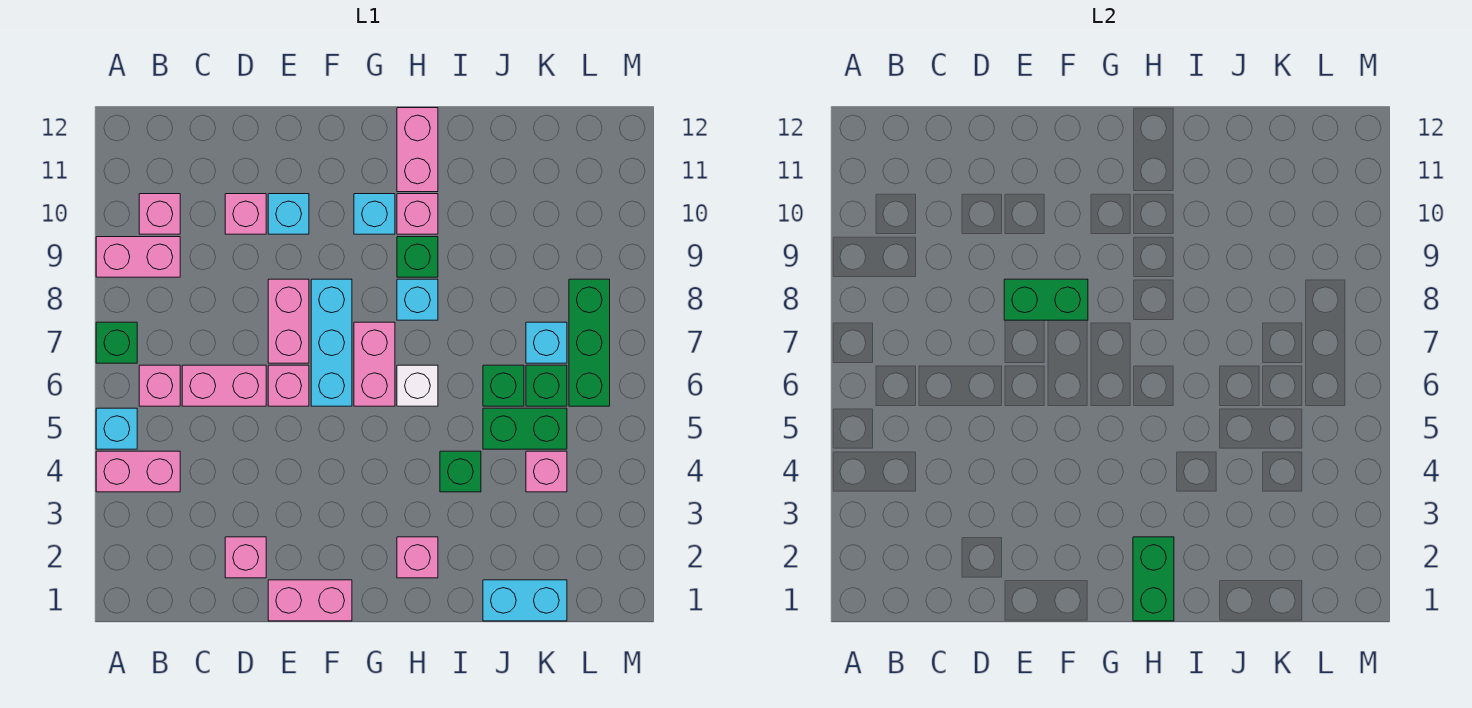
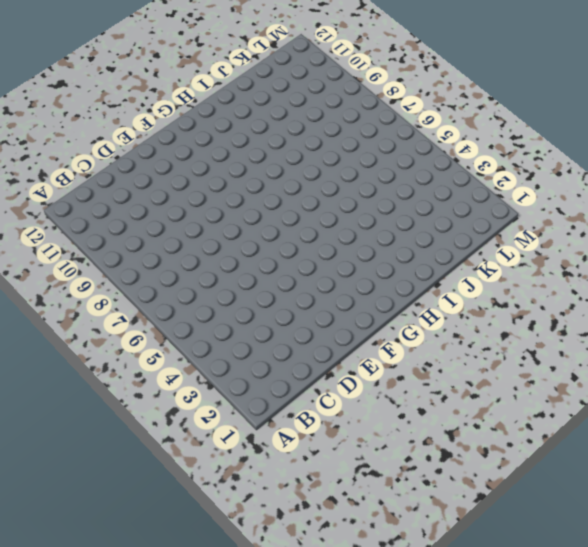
none -> pink brick A4:B4 level 1
none -> cyan brick A5 level 1
none -> green brick A7 level 1
none -> pink brick A9:B9 level 1

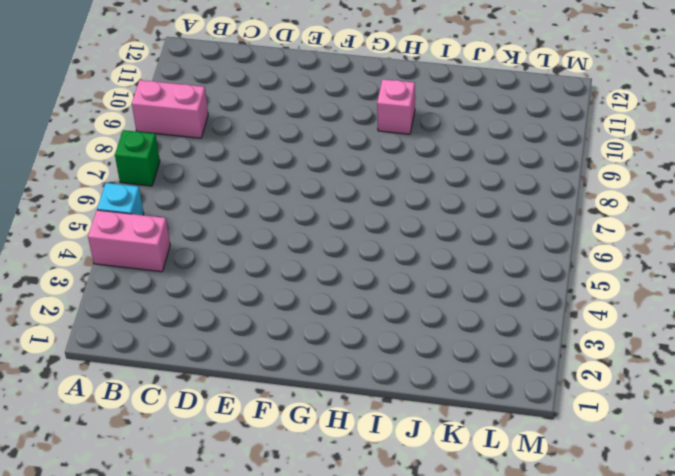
none -> pink brick B6 level 1
none -> pink brick B10 level 1
none -> pink brick C6:D6 level 1
none -> pink brick D2 level 1

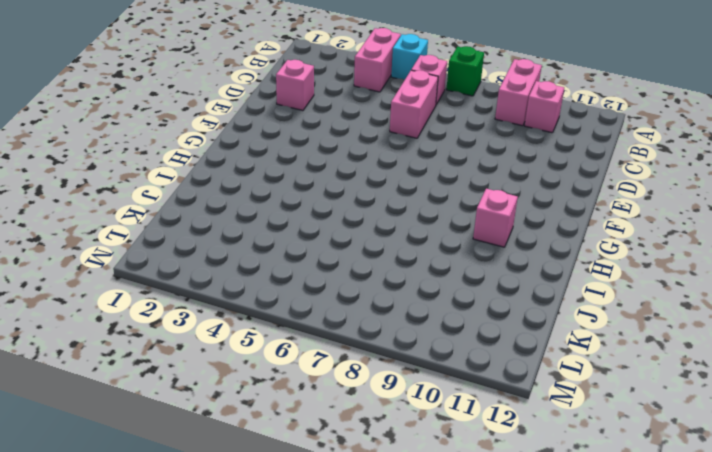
none -> pink brick D10 level 1
none -> pink brick E1:F1 level 1
none -> pink brick E6 level 1
none -> pink brick E7:E8 level 1

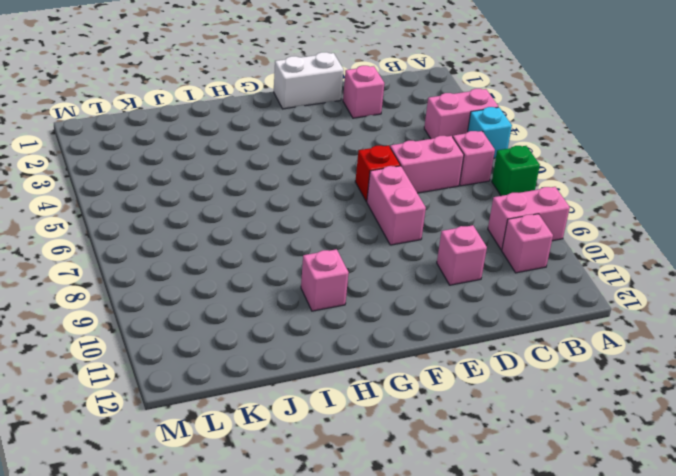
white brick E1:F1 level 1 -> pink brick E1:F1 level 1
red brick E6 level 1 -> pink brick E6 level 1
none -> cyan brick E10 level 1
none -> cyan brick F6:F8 level 1
none -> pink brick G6:G7 level 1
none -> cyan brick G10 level 1

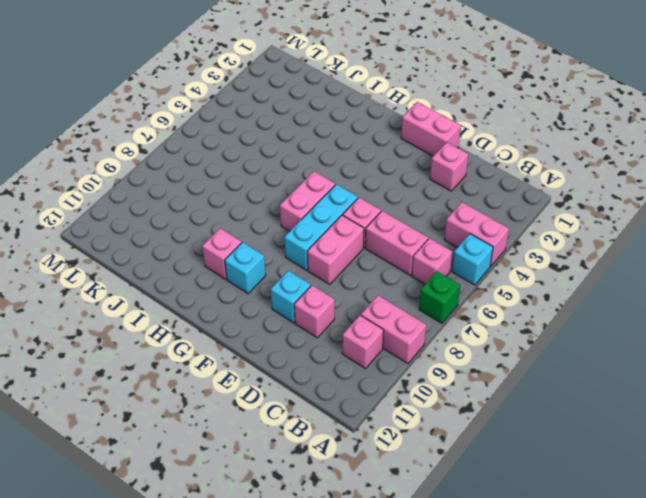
none -> pink brick H2 level 1
none -> white brick H6 level 1
none -> cyan brick H8 level 1
none -> green brick H9 level 1

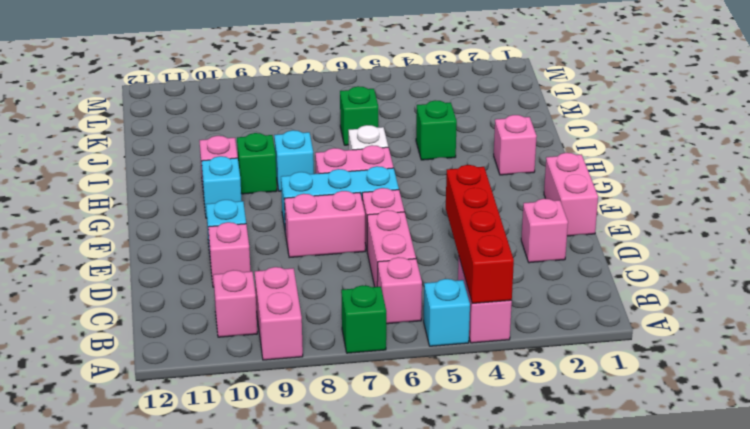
red brick A4:D4 level 2 -> none
none -> pink brick H11:H12 level 1
none -> cyan brick J1:K1 level 1
none -> green brick J5:K5 level 1
none -> pink brick K4 level 1

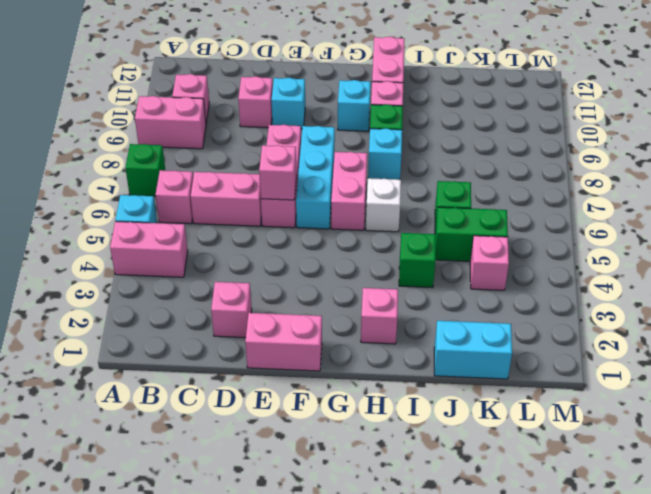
pink brick E6 level 2 -> none
none -> green brick K6 level 1
none -> cyan brick K7 level 1
none -> green brick L6:L8 level 1
none -> green brick E8:F8 level 2

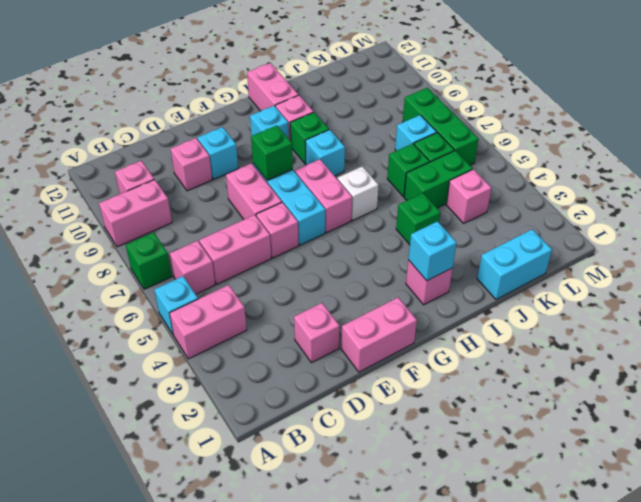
green brick F8 level 2 -> green brick E8:F8 level 2
cyan brick H2 level 2 -> green brick H1:H2 level 2

